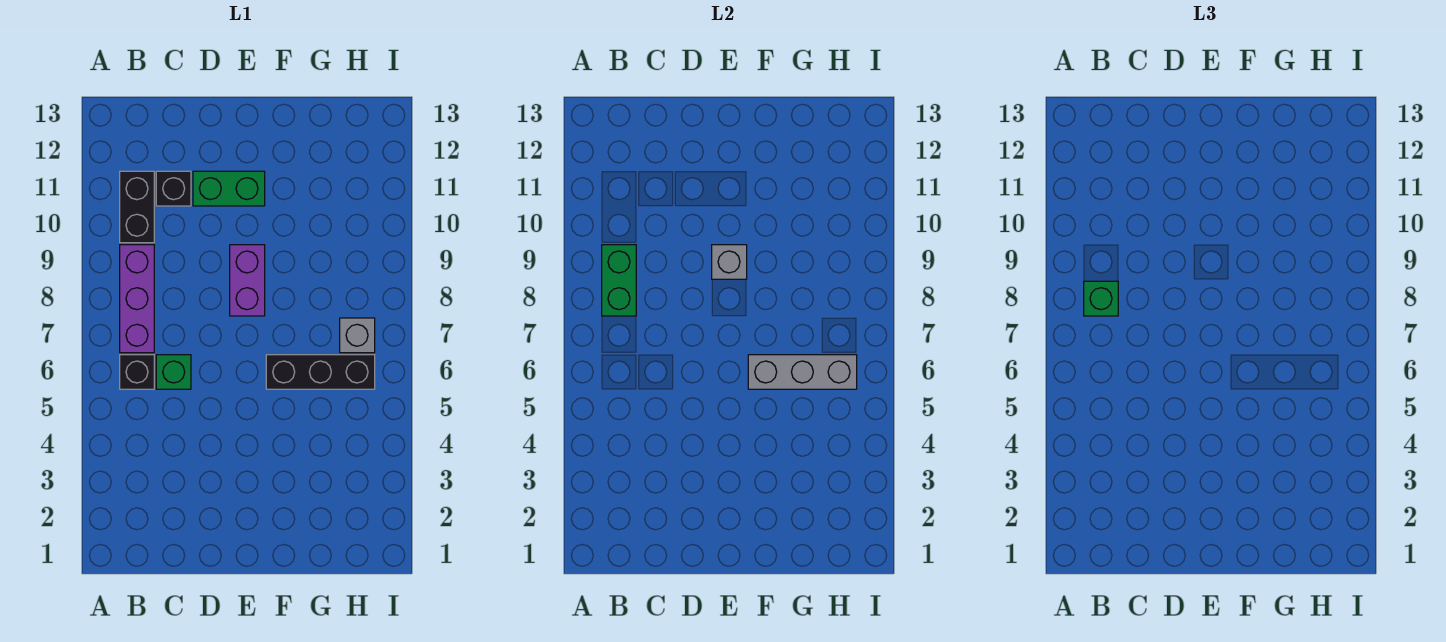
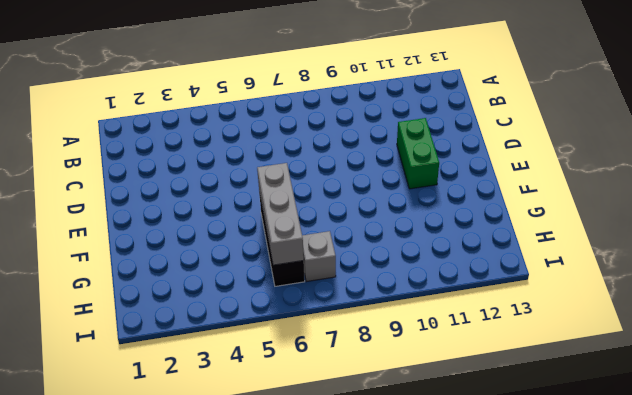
none -> black brick B6 level 1
none -> purple brick B7:B9 level 1
none -> black brick B10:B11 level 1

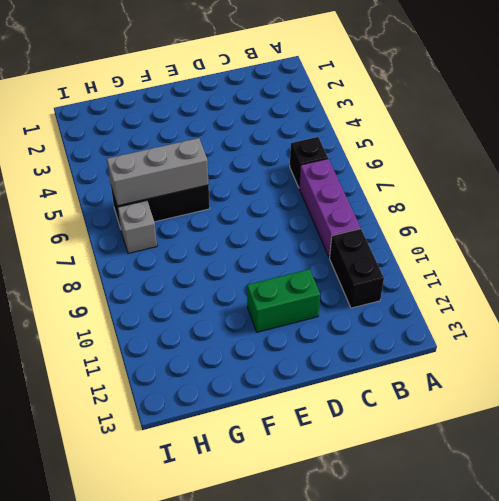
none -> green brick C6 level 1
none -> black brick C11 level 1
none -> purple brick E8:E9 level 1

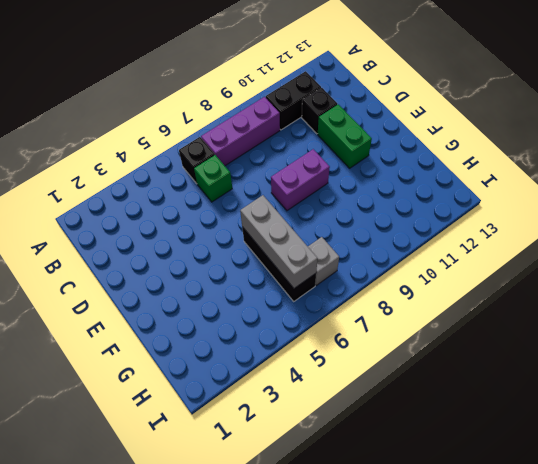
none -> green brick B8:B9 level 2
none -> grey brick E9 level 2
none -> green brick B8 level 3

